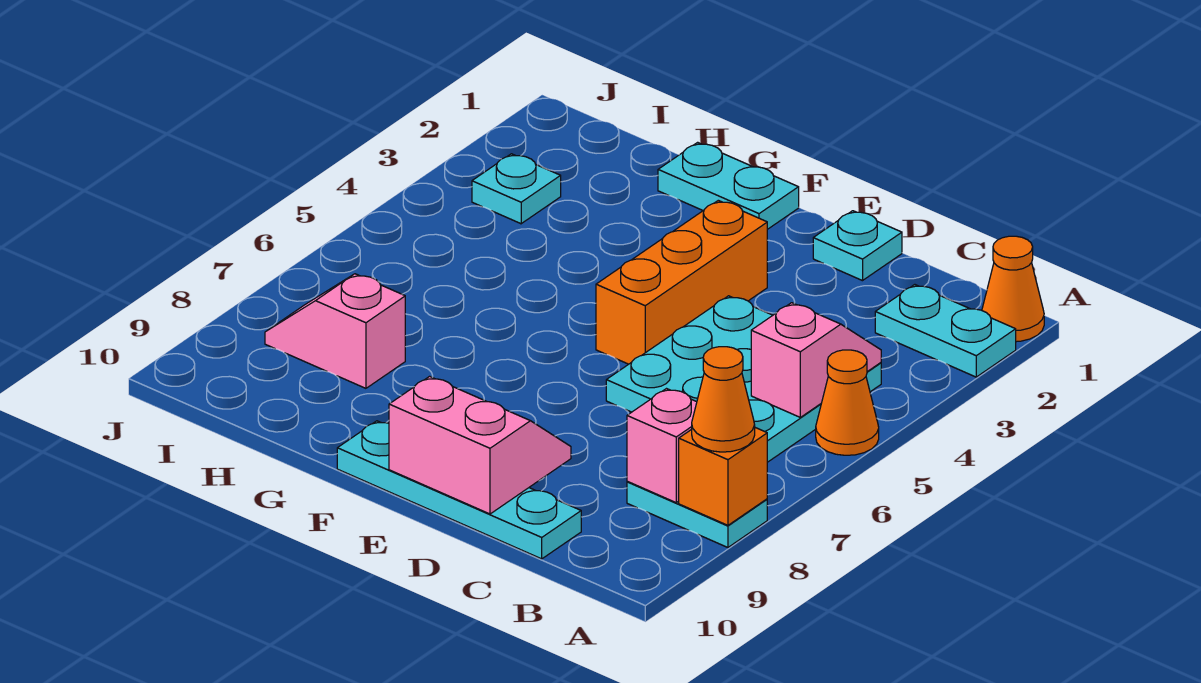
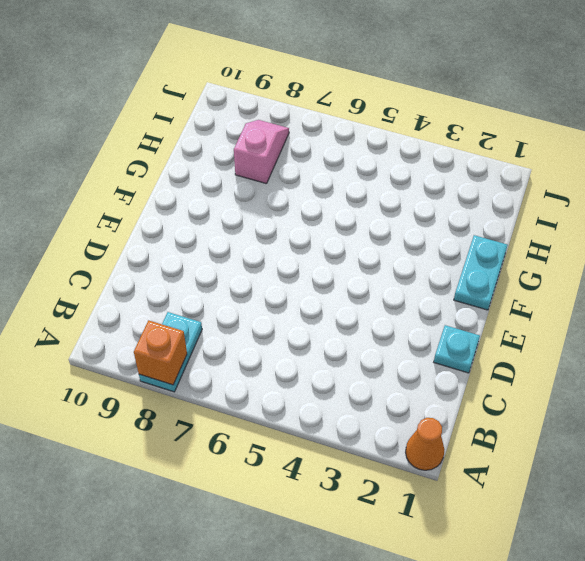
none -> cyan plate A2:B2 level 1
none -> orange cone A5 level 1
none -> cyan plate B4:D6 level 1

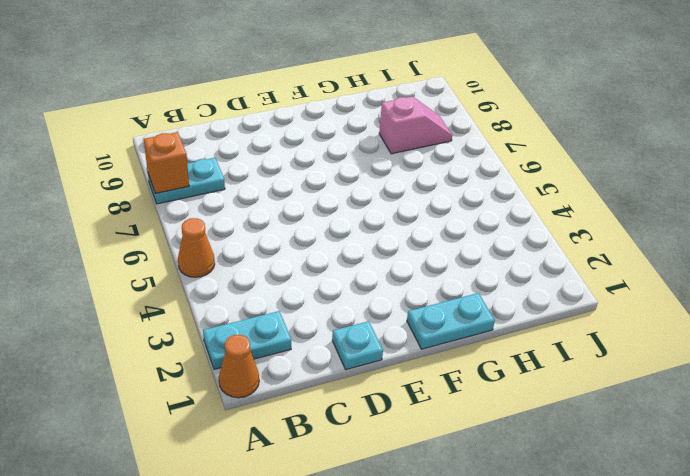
none -> cyan plate B4:D6 level 1
none -> cyan plate C10:F10 level 1
none -> orange brick E3:E5 level 1

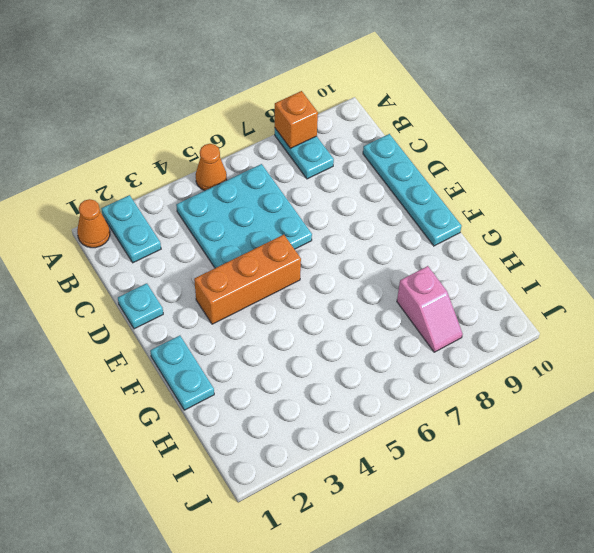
none -> cyan plate I3 level 1
none -> pink slope B4:B5 level 2 top 5
none -> pink brick B8 level 2

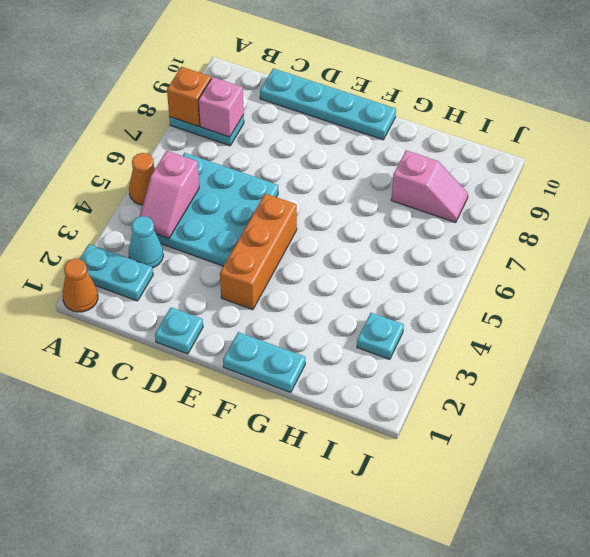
cyan cone B3 level 1 -> none
none -> pink slope D9:E10 level 2 top 10
none -> orange cone A8 level 3

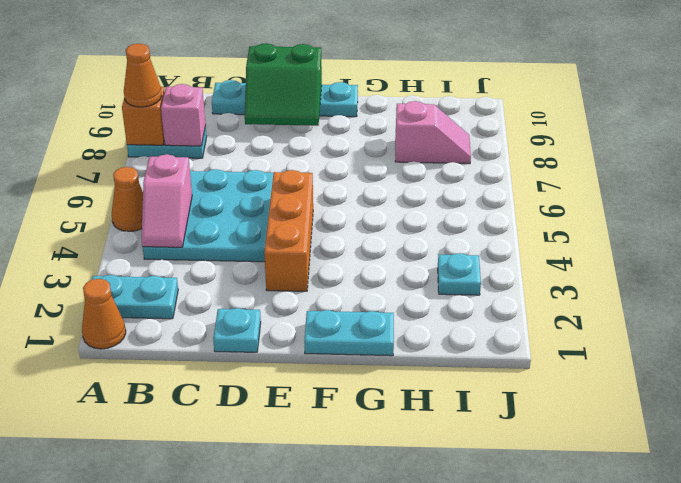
green slope D9:E10 level 2 top 10 -> pink slope D9:E10 level 2 top 10

